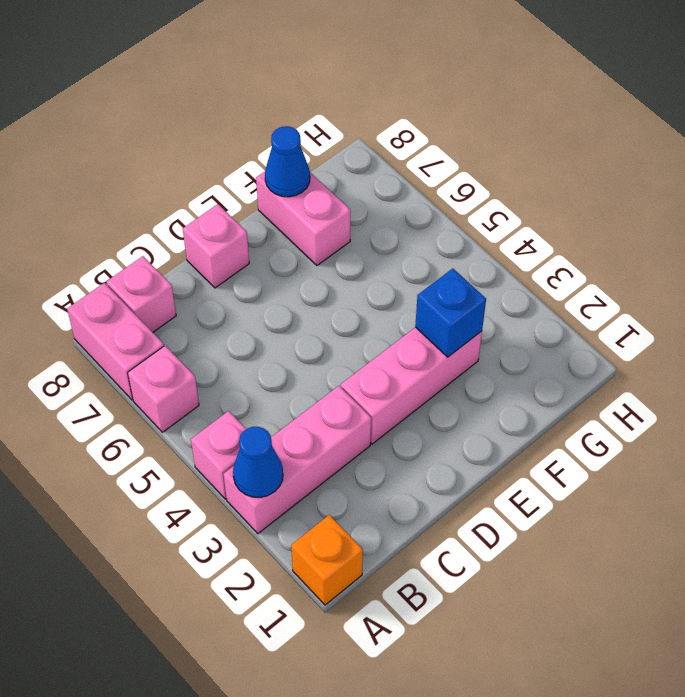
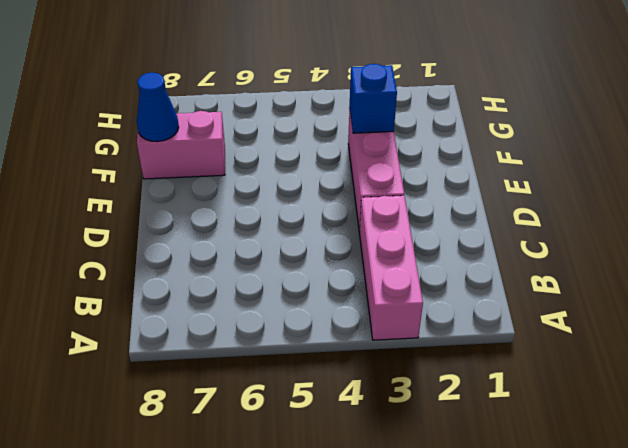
none -> orange brick A1 level 1
none -> pink brick A4 level 1
none -> pink brick A6 level 1

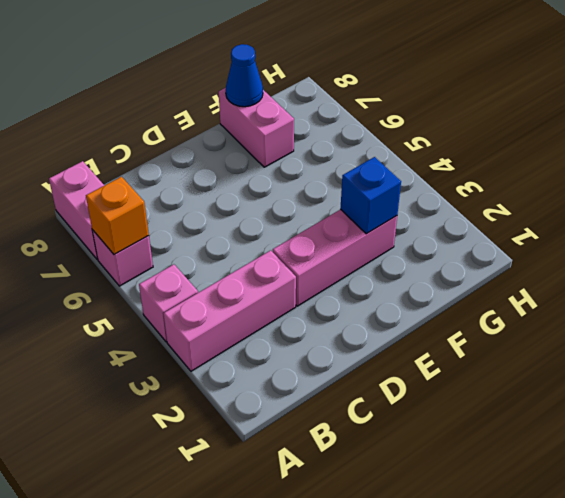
orange brick A6 level 2 -> orange brick A1 level 1
none -> pink brick B8 level 1
none -> pink brick D8 level 1
none -> blue cone A3 level 2

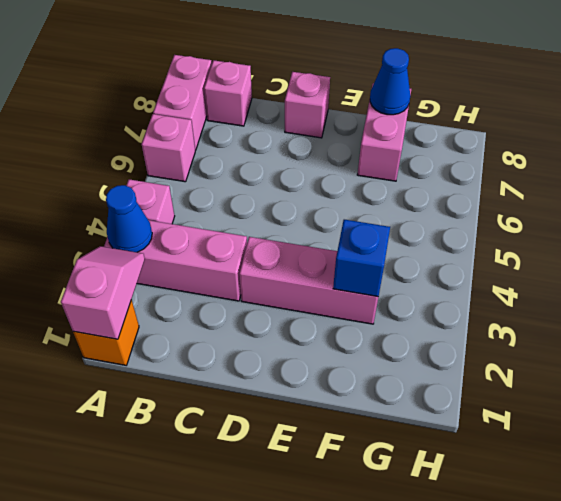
pink slope A1:A2 level 2 top 1 -> none

